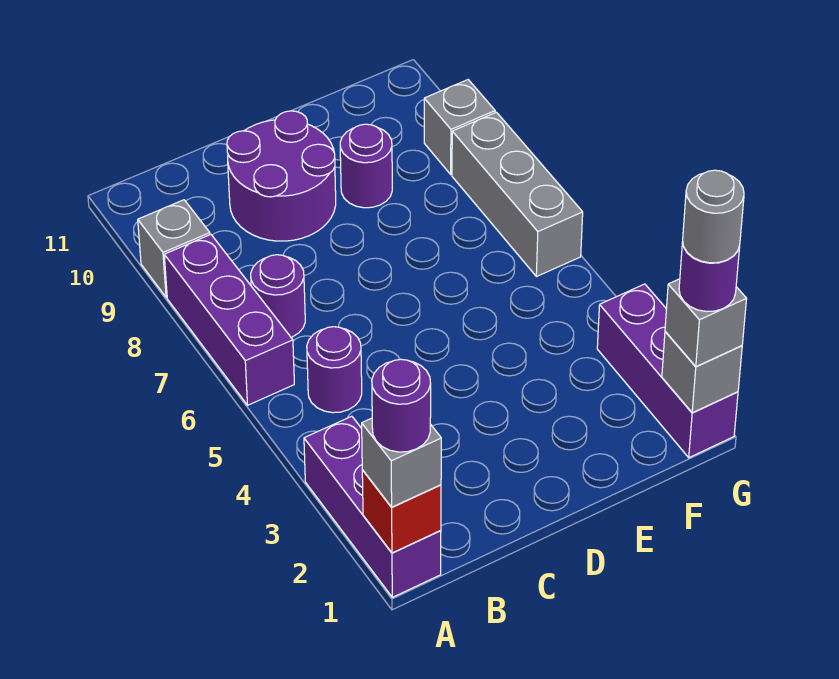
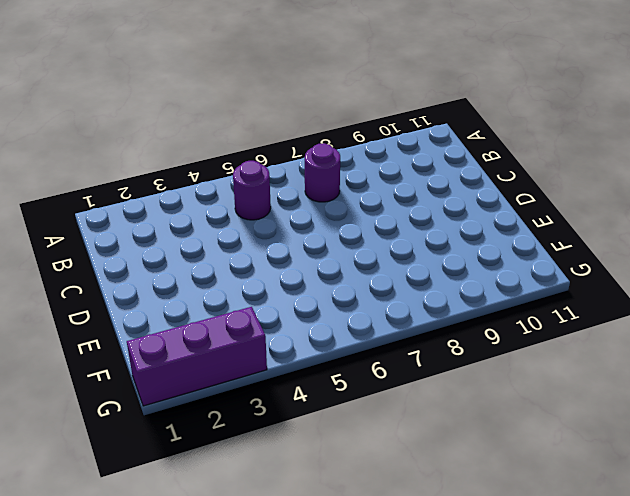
none -> purple brick A1:A3 level 1
none -> purple brick A6:A8 level 1
none -> grey brick A9 level 1

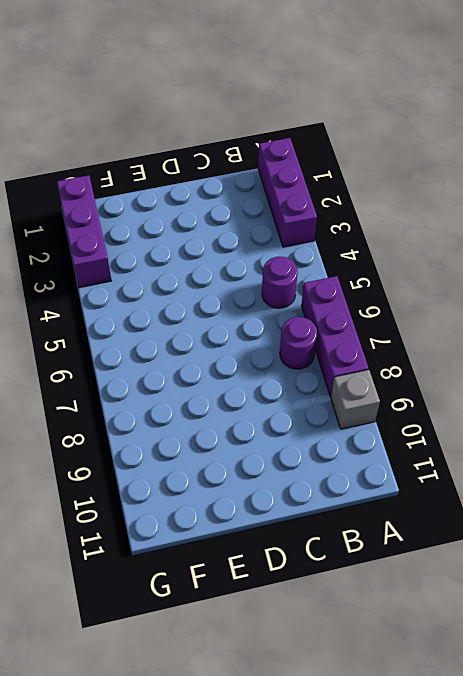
none -> purple round brick C9:D10 level 1
none -> purple round brick E9 level 1
none -> grey brick G6:G8 level 1

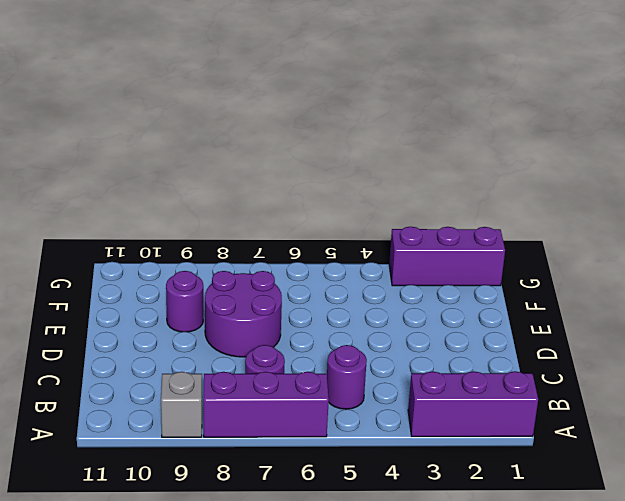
purple round brick D7:E8 level 1 -> purple round brick C9:D10 level 1
none -> grey brick G6:G8 level 1
none -> grey brick G9 level 1
none -> red brick A1 level 2

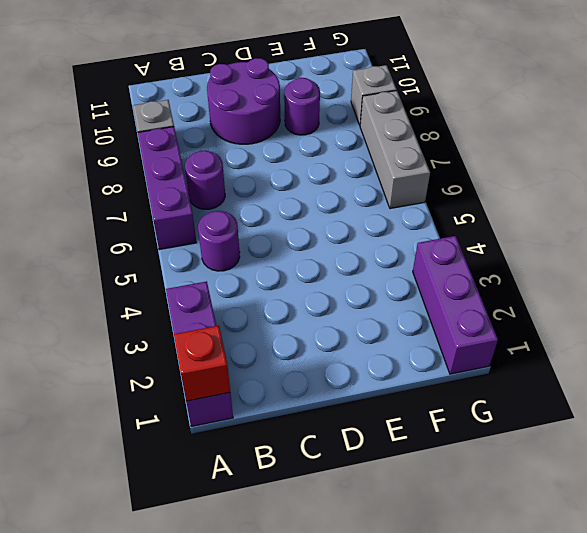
none -> grey brick G1 level 2
none -> grey brick A1 level 3
none -> grey brick G1 level 3

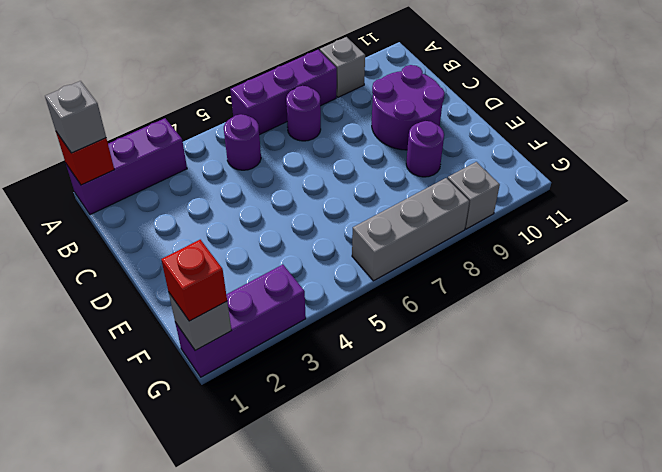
red brick G1 level 3 -> grey brick G1 level 3
none -> purple round brick A1 level 4
none -> purple round brick G1 level 4
none -> grey round brick G1 level 5

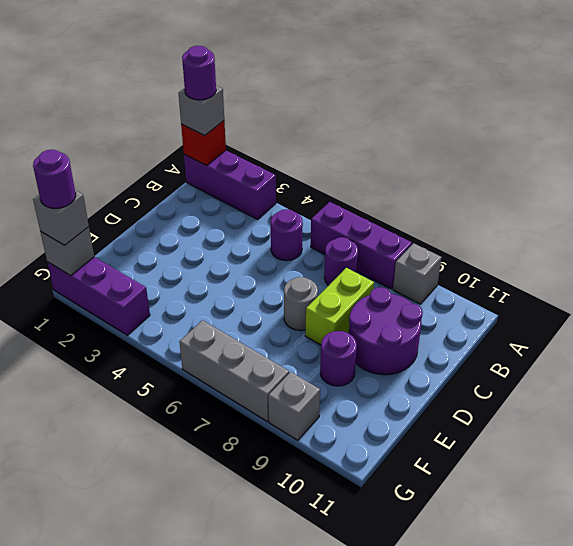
lime brick C8:D8 level 1 -> none
grey round brick D7 level 1 -> grey round brick G1 level 5

